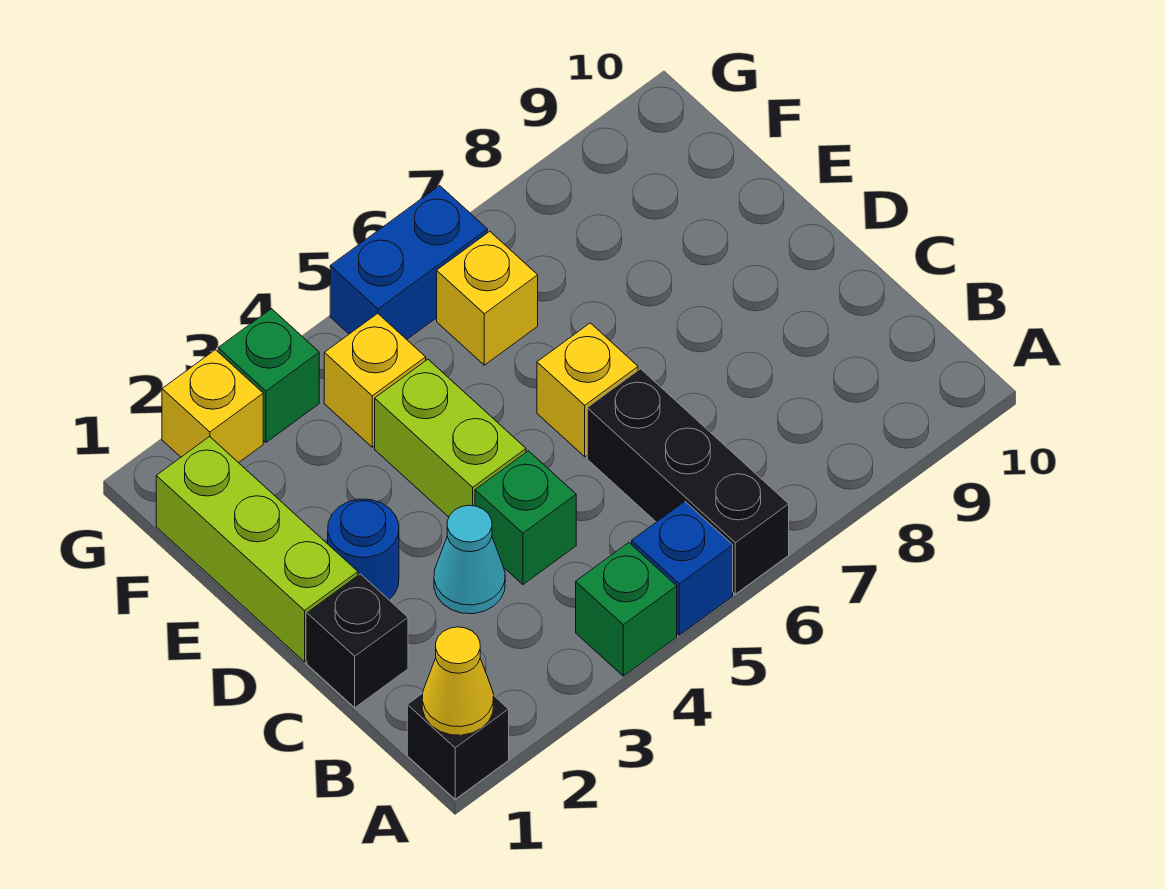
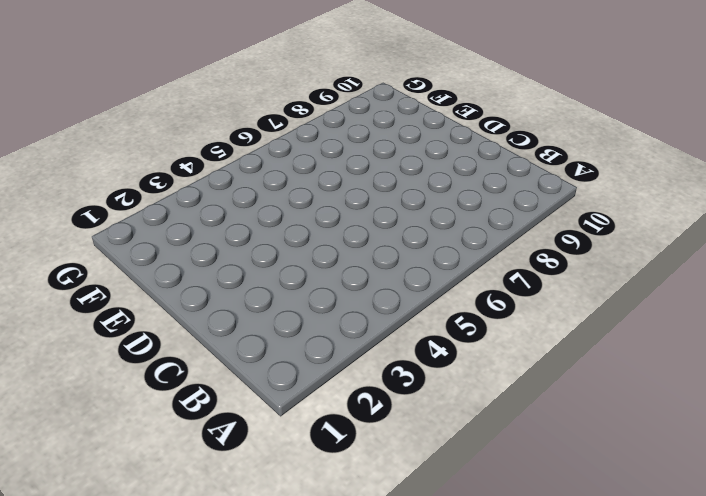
none -> black brick A1 level 1
none -> green brick A4 level 1
none -> blue brick A5 level 1

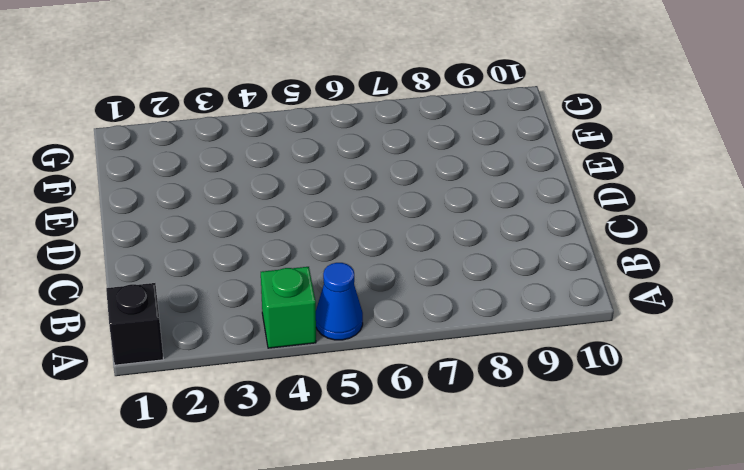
blue cone A5 level 1 -> blue brick A5 level 1
none -> black brick A6:C6 level 1
none -> black brick C1 level 1
none -> cyan cone C3 level 1

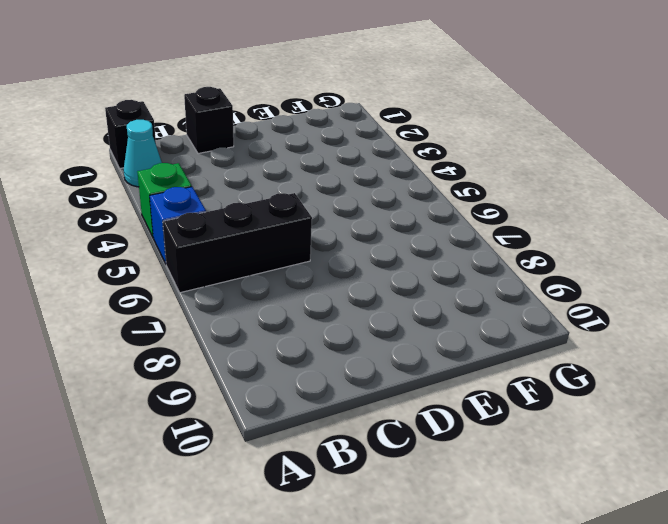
cyan cone A2 level 1 -> cyan cone C3 level 1
none -> green brick C4 level 1
none -> lime brick D1:F1 level 1
none -> blue round brick D2 level 1

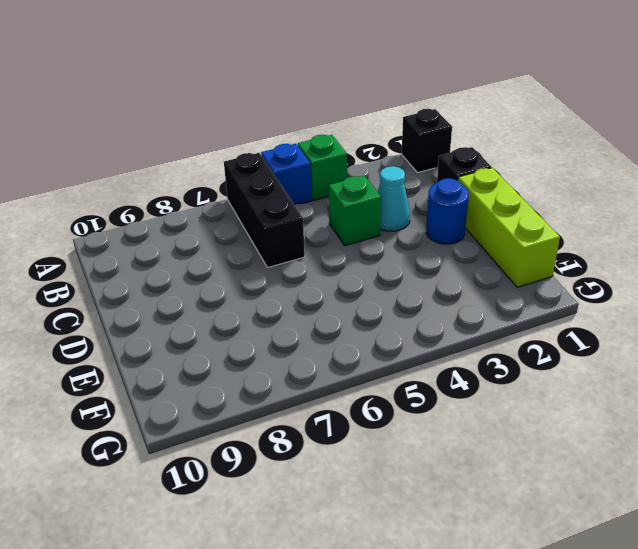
none -> lime brick D4:E4 level 1
none -> yellow brick D6 level 1
none -> yellow brick F4 level 1

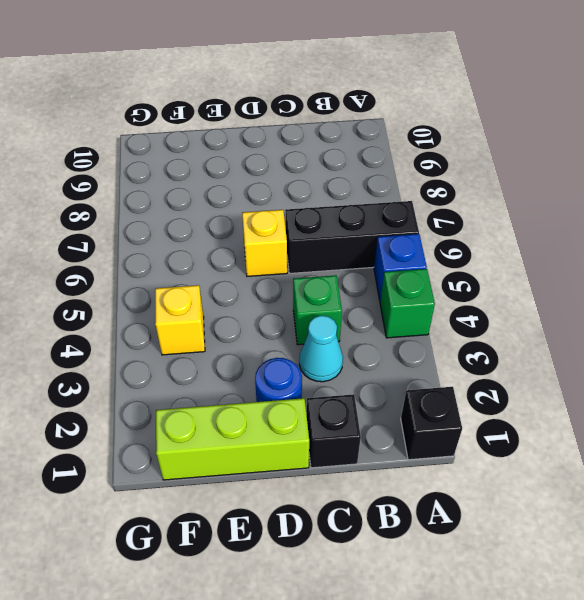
none -> lime brick D4:E4 level 1
none -> yellow brick F6 level 1
none -> yellow brick G2 level 1

